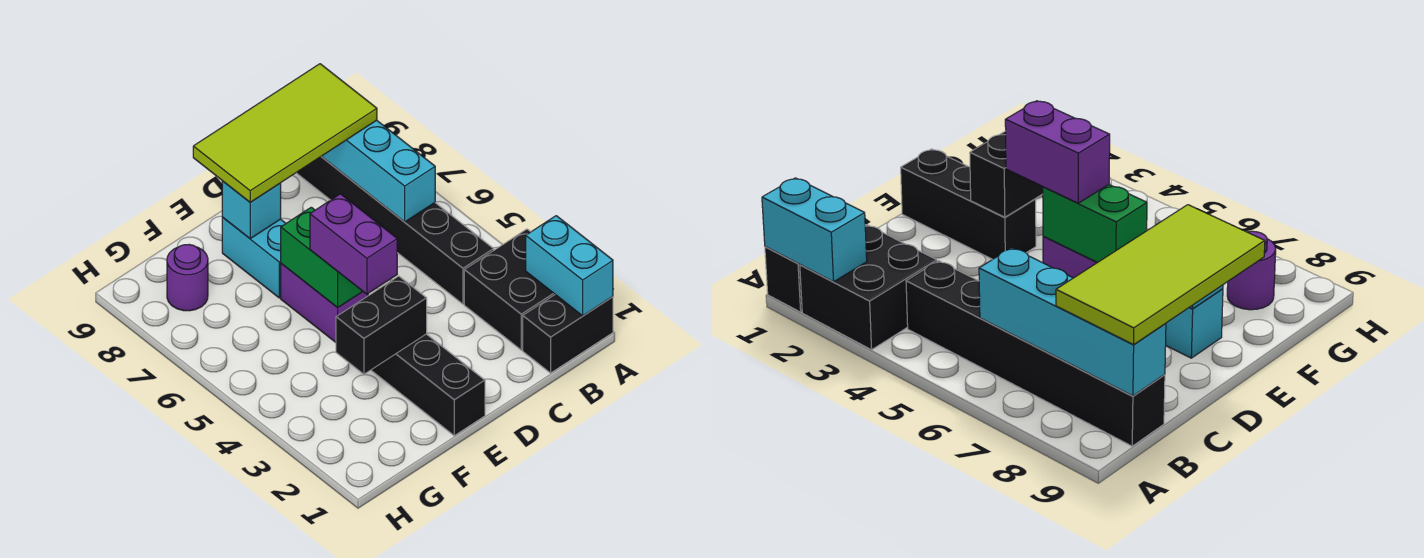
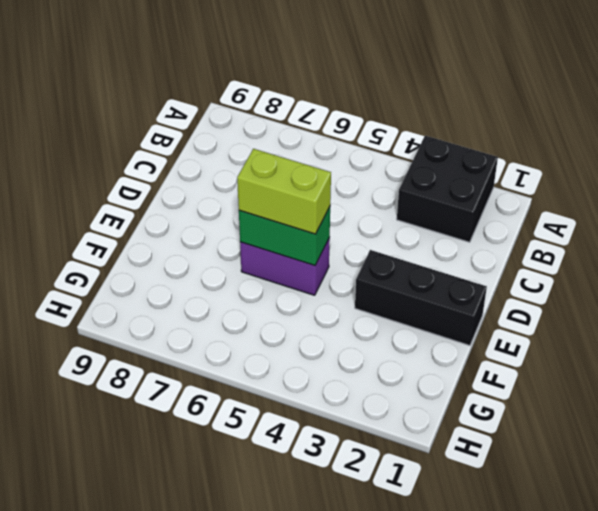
lime brick E5:E6 level 3 -> purple brick E4:E5 level 3
none -> black brick A1:B1 level 1
none -> black brick B4:B9 level 1
none -> cyan brick E7:E8 level 1

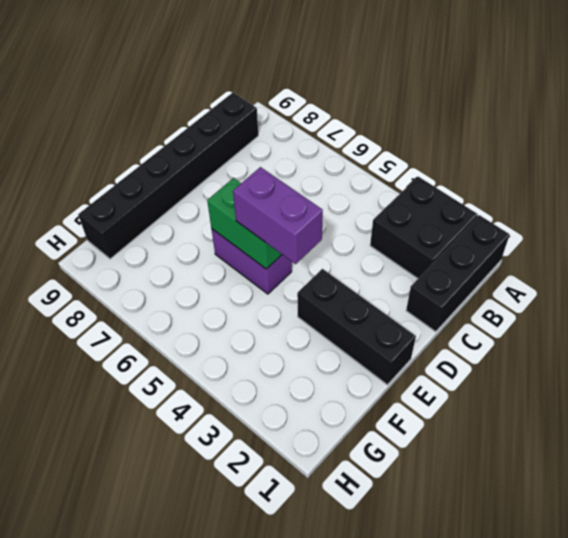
black brick A1:C1 level 1 -> black brick A1:B1 level 1
black brick B9:G9 level 1 -> black brick B4:B9 level 1
none -> cyan brick E7:E8 level 1
none -> purple round brick G8 level 1
none -> cyan brick A1:A2 level 2

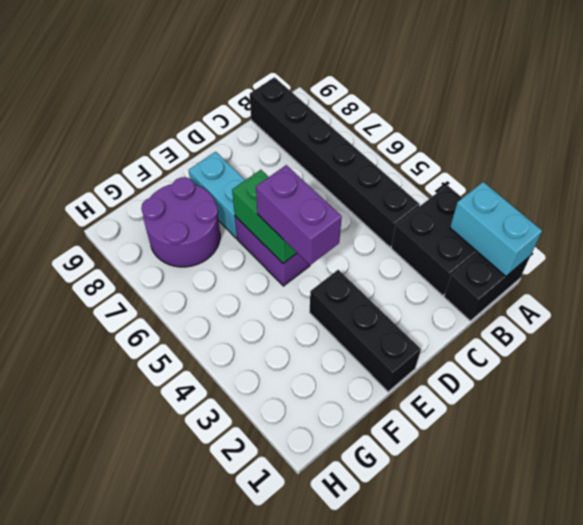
purple round brick F7:G8 level 1 -> purple round brick G8 level 1
none -> cyan brick B6:B9 level 2
none -> black brick E3:F3 level 2
none -> cyan brick E8 level 2

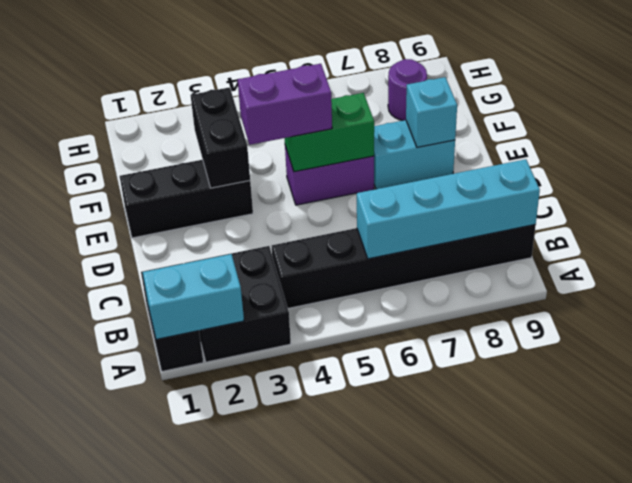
none -> lime tile B8:E9 level 3

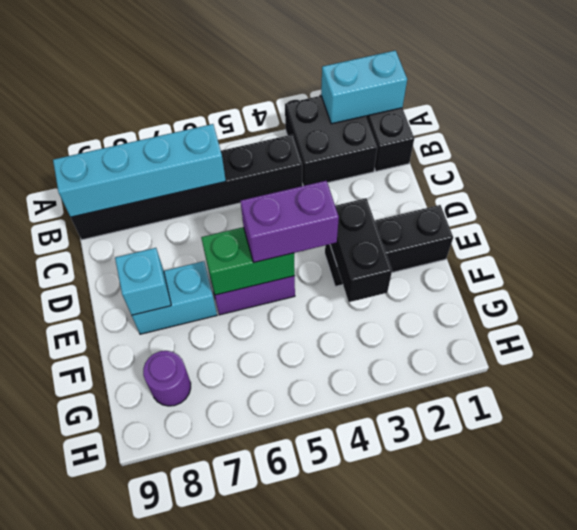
none -> lime tile B8:E9 level 3

